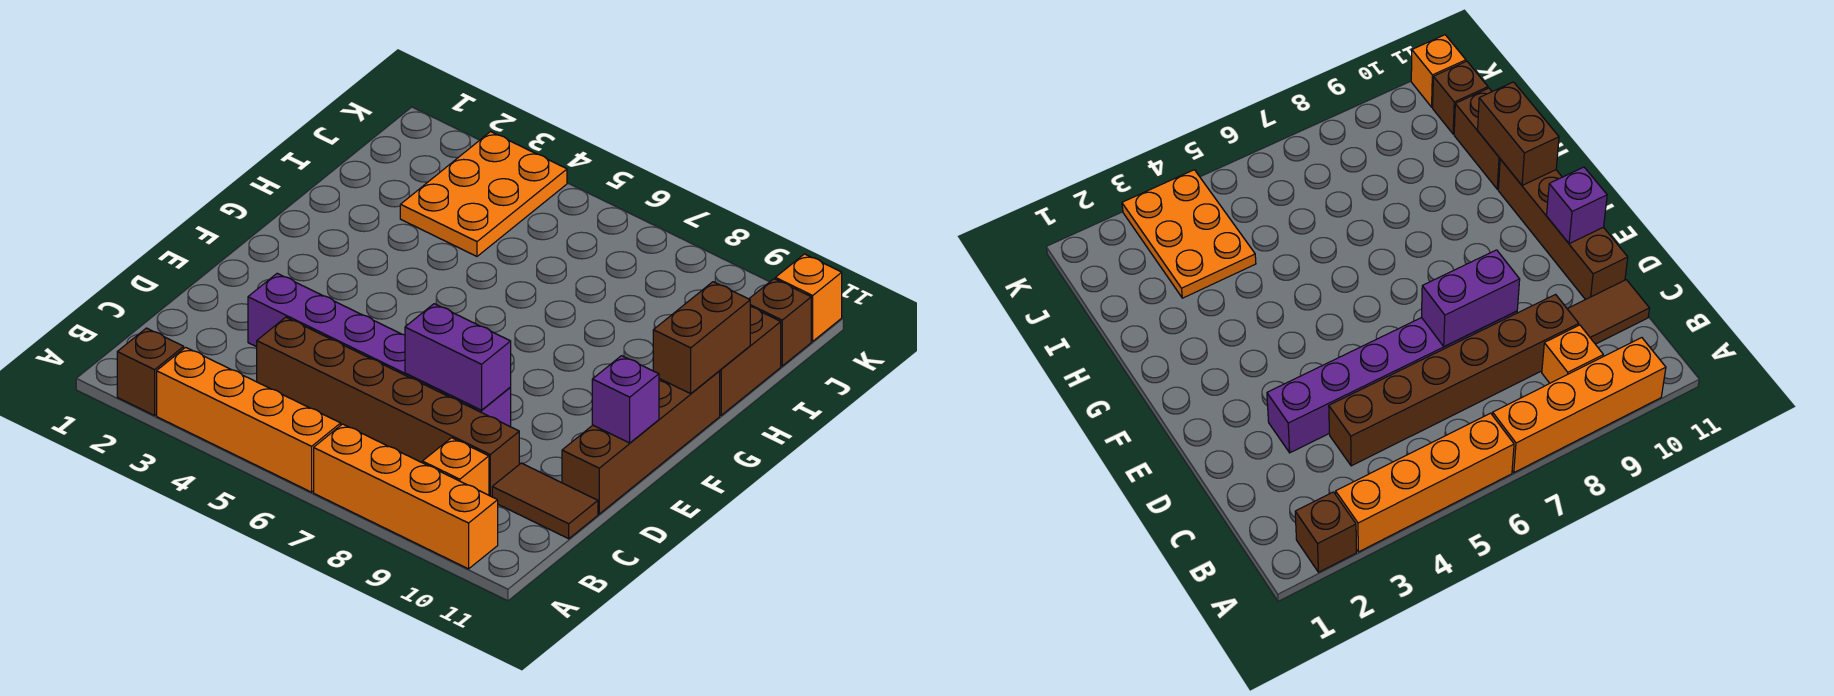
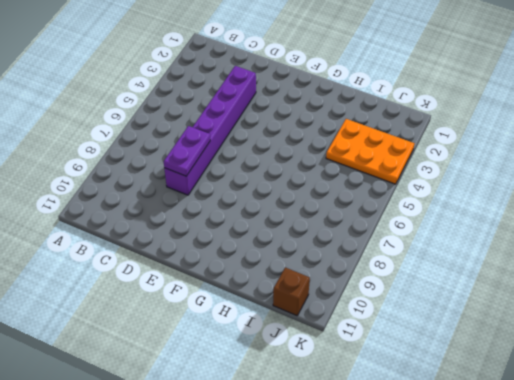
purple plate D7:D8 level 2 -> purple brick D7:D8 level 2
none -> brown brick A2 level 1
none -> orange brick A3:A6 level 1
none -> orange brick A7:A10 level 1

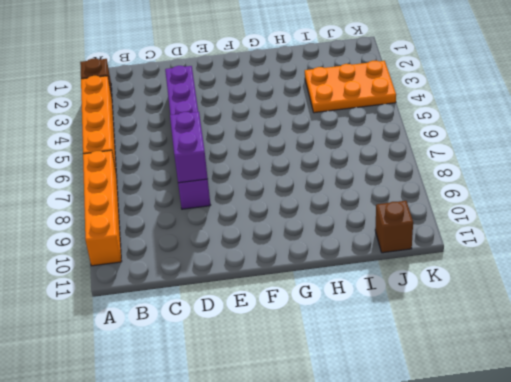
none -> orange brick B9 level 1
none -> brown brick C4:C9 level 1
none -> brown tile C10:C11 level 1

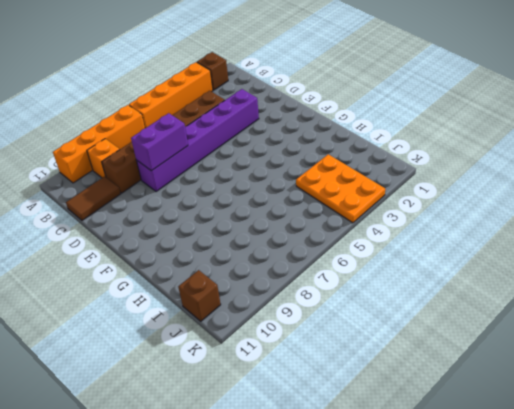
none -> brown brick D11:G11 level 1
none -> brown brick H11:I11 level 1
none -> orange brick K11 level 1

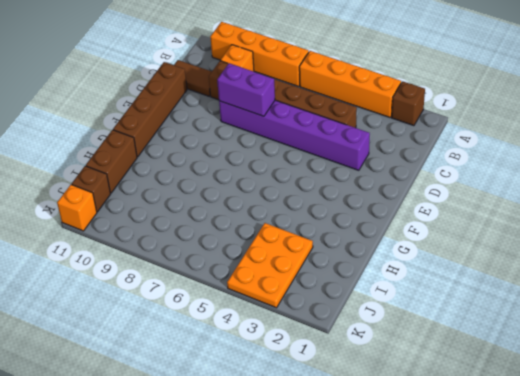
none -> purple brick E11 level 2
none -> brown brick G11:H11 level 2

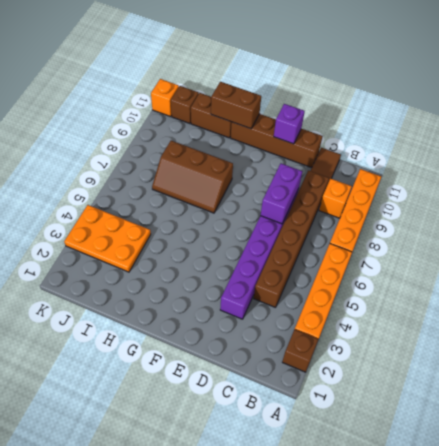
brown slope G7:I8 level 1 top 8 -> none

